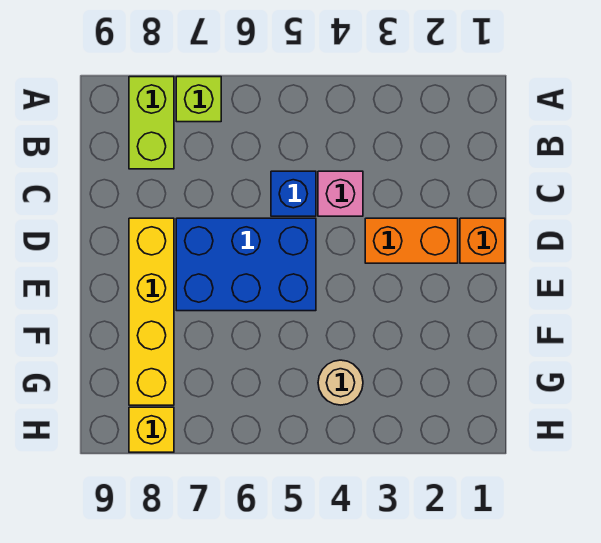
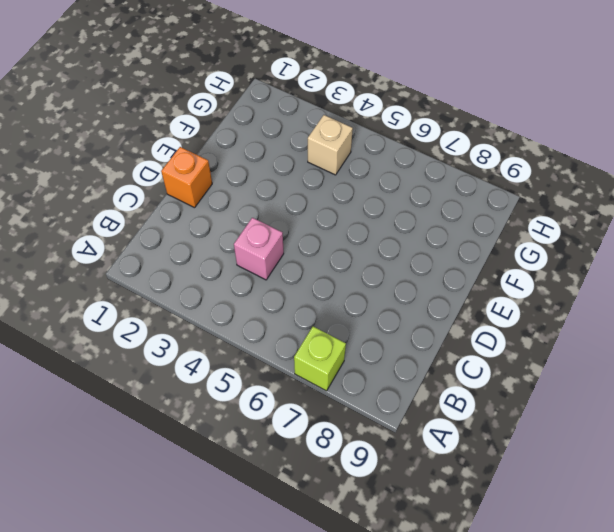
tan brick G4 level 1 -> tan round brick G4 level 1
none -> lime brick A8:B8 level 1
none -> blue brick C5 level 1

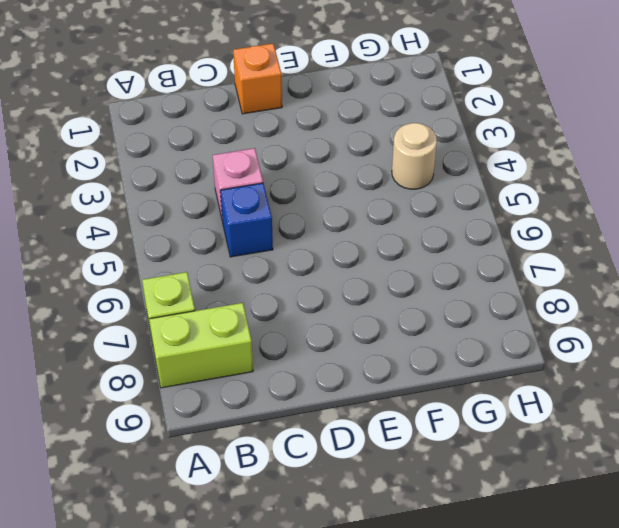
none -> orange brick D2:D3 level 1
none -> blue brick D5:E7 level 1

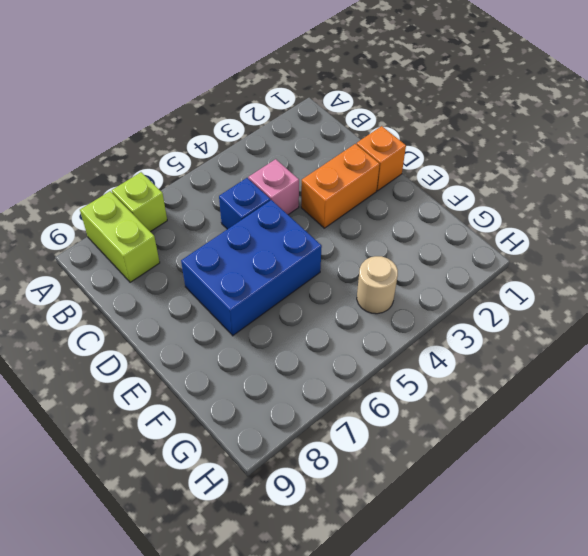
none -> yellow brick D8:G8 level 1
none -> yellow brick H8 level 1

